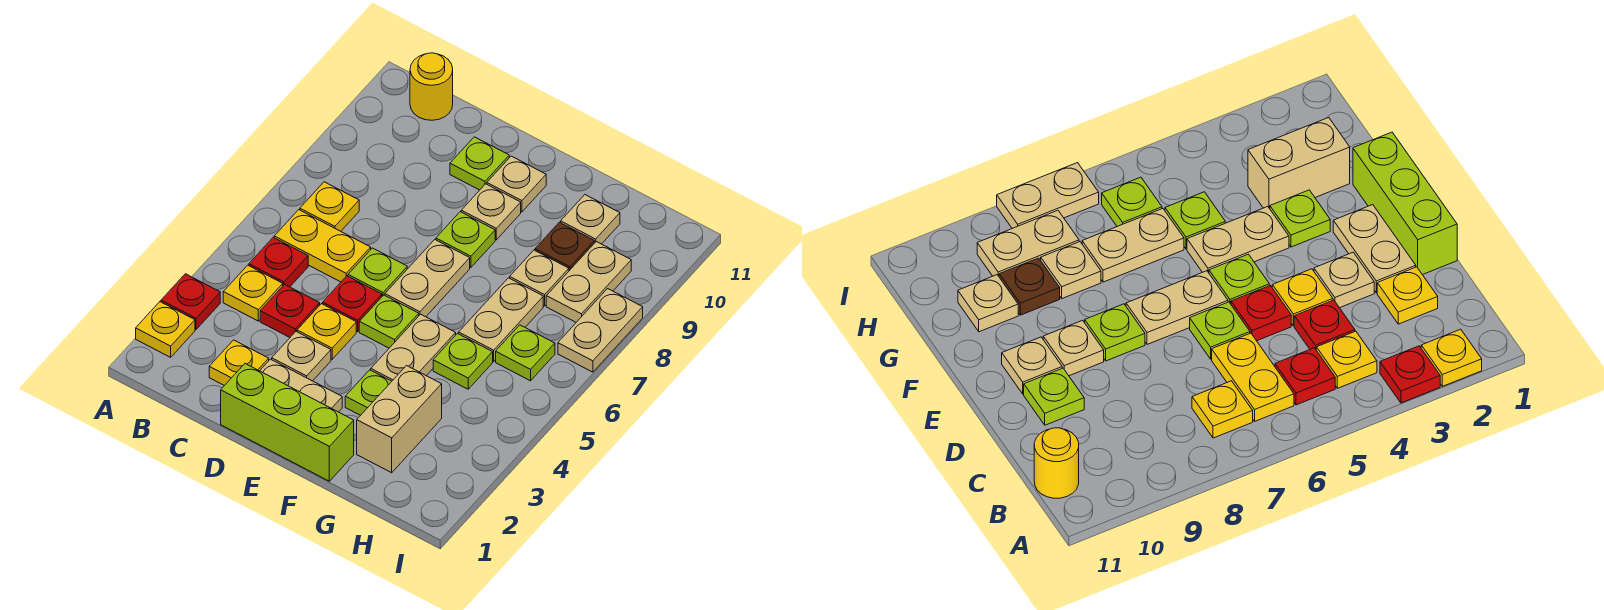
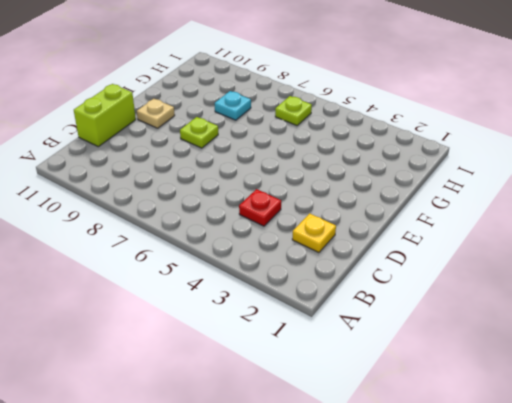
lime brick C11:D11 level 1 -> none
cyan plate G8 level 1 -> tan plate G8 level 1
none -> yellow plate A2 level 1
none -> red plate A3 level 1
none -> yellow plate B4 level 1
none -> red plate B5 level 1

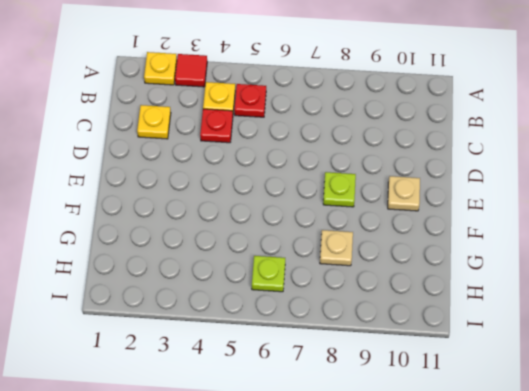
red tile A3 level 1 -> red plate A3 level 1
none -> yellow plate B6:C6 level 1
none -> yellow plate B7 level 1
none -> yellow round brick B11 level 1
none -> lime brick D1:F1 level 1

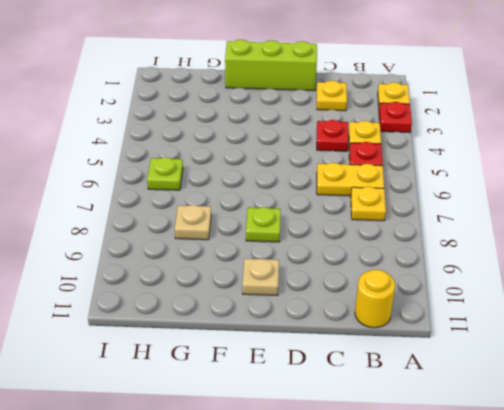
none -> tan plate D2:E2 level 1
none -> tan plate D3 level 1
none -> yellow plate D4 level 1
none -> red plate D5 level 1

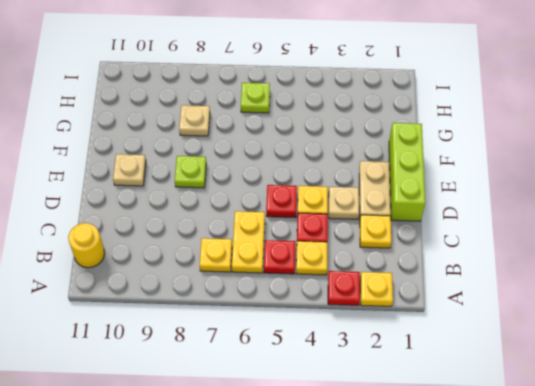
none -> lime plate D6 level 1
none -> lime plate D10 level 1
none -> lime plate E5 level 1
none -> tan plate E6:E7 level 1

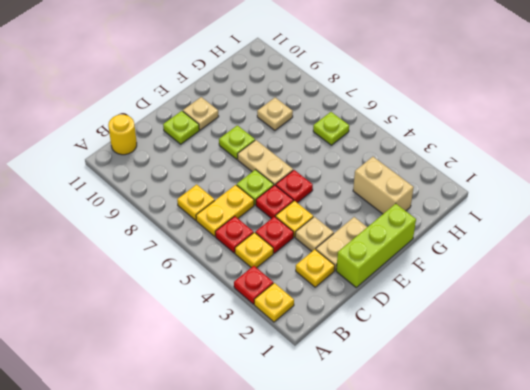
red plate E5 level 1 -> lime plate E5 level 1
none -> tan plate E9 level 1
none -> lime plate F3 level 1
none -> tan plate F4:F5 level 1
none -> lime plate G5 level 1

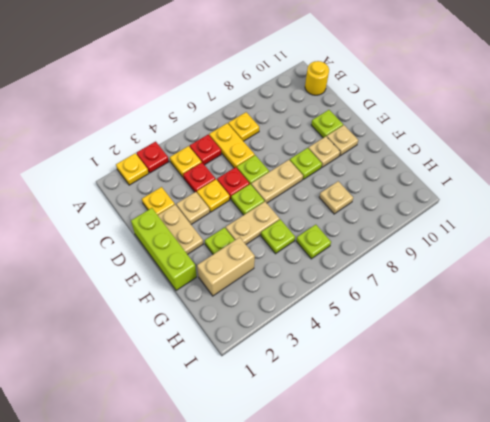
none -> tan plate G6:G7 level 1
none -> brown plate G9 level 1
none -> tan plate G10 level 1
none -> tan plate H8:H9 level 1

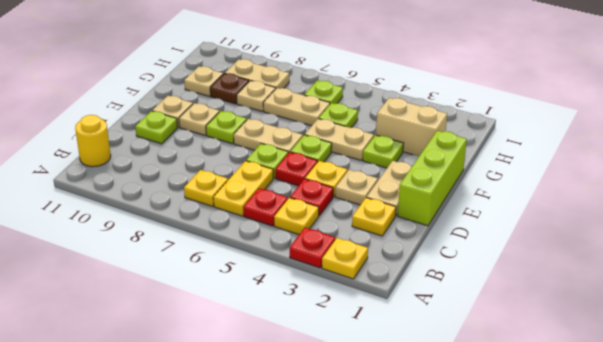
none -> tan plate I7:I8 level 1

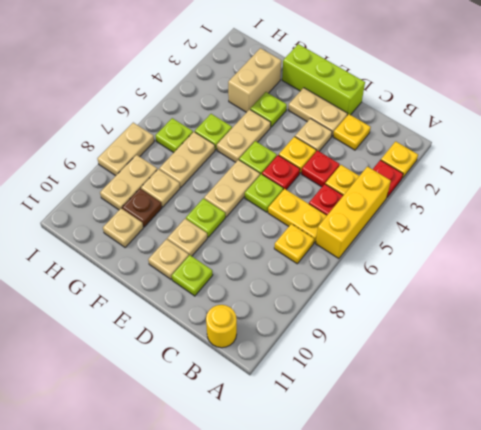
yellow brick A4:A6 level 1 -> none

